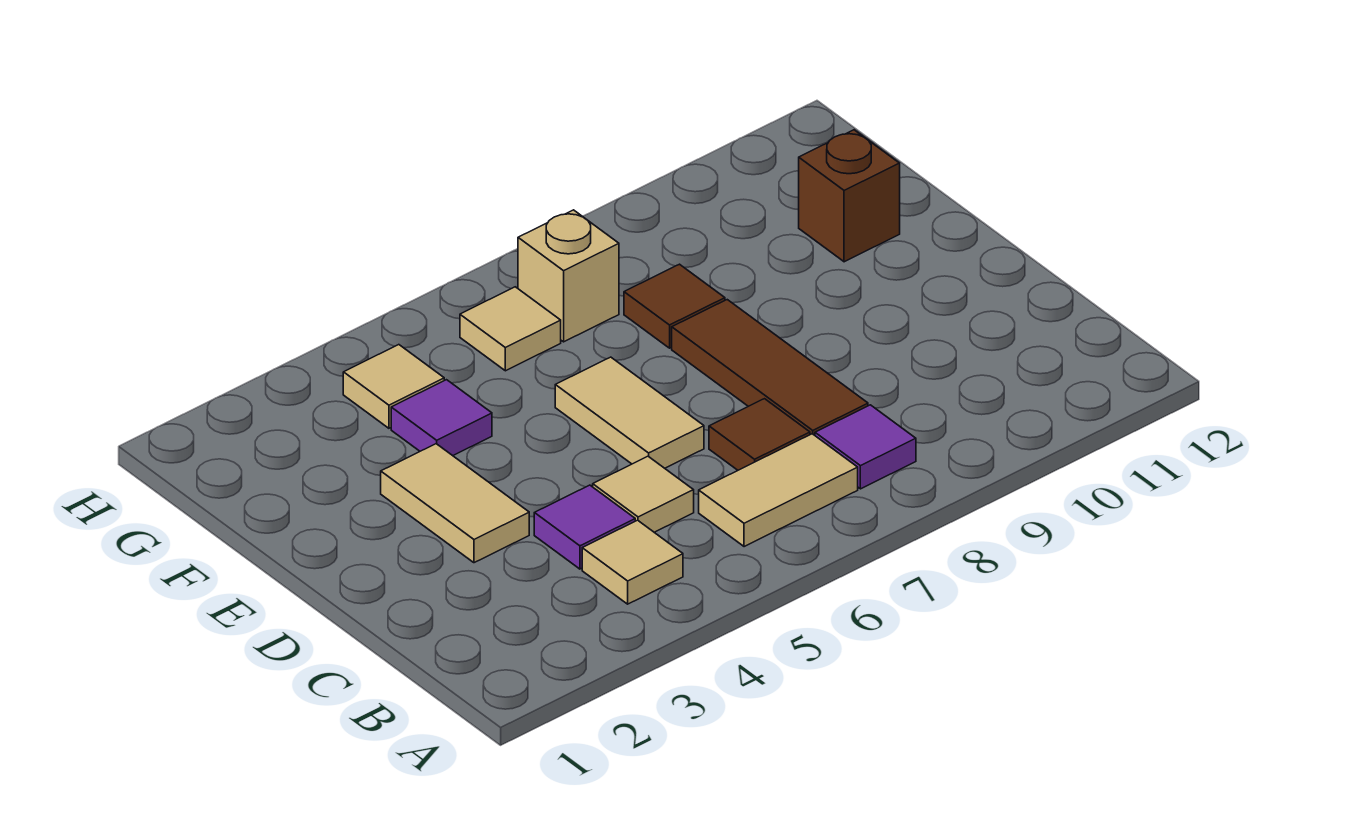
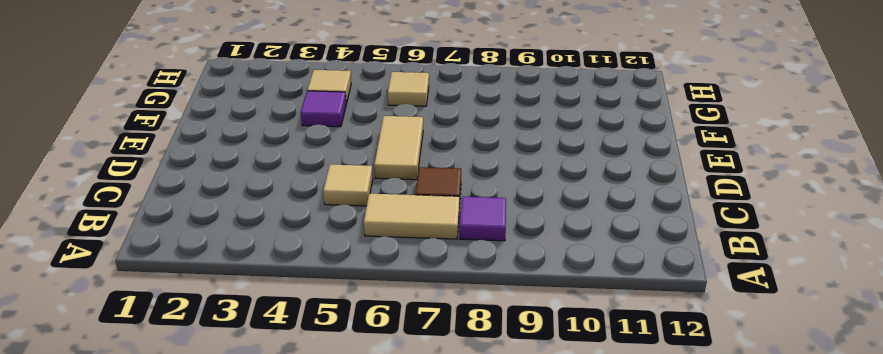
none -> tan tile B4 level 1
none -> purple tile C4 level 1
none -> brown tile C8:E8 level 1

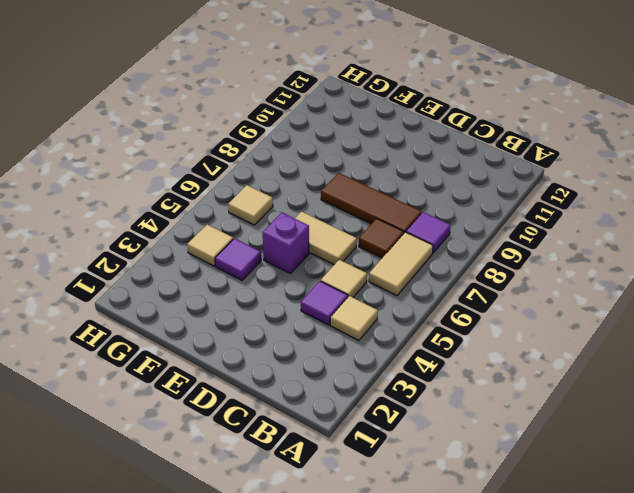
purple brick E5 level 1 -> none
none -> tan tile D3:E3 level 1
none -> brown tile F8 level 1
none -> brown brick F11 level 1

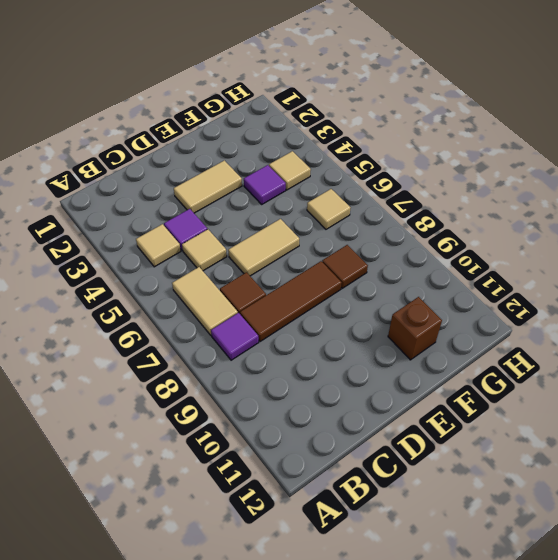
none -> tan brick G7 level 1

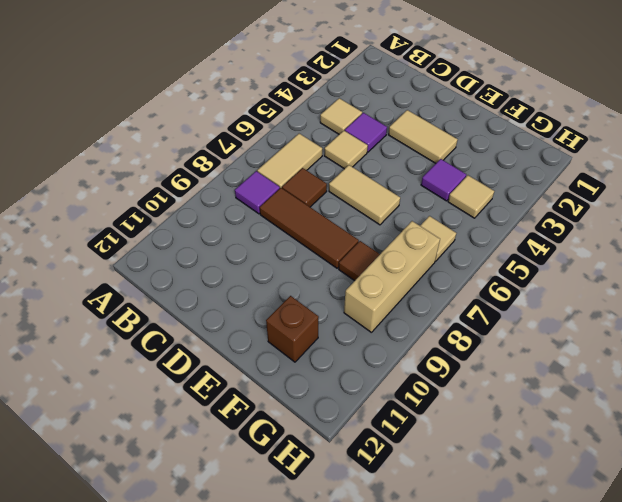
tan brick G7:G9 level 1 -> tan brick G7 level 1

